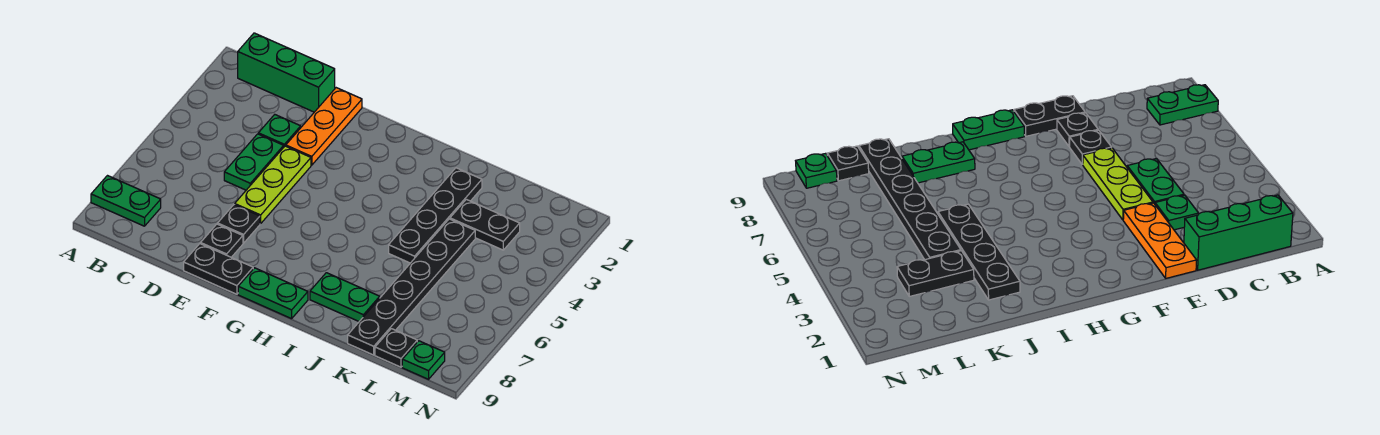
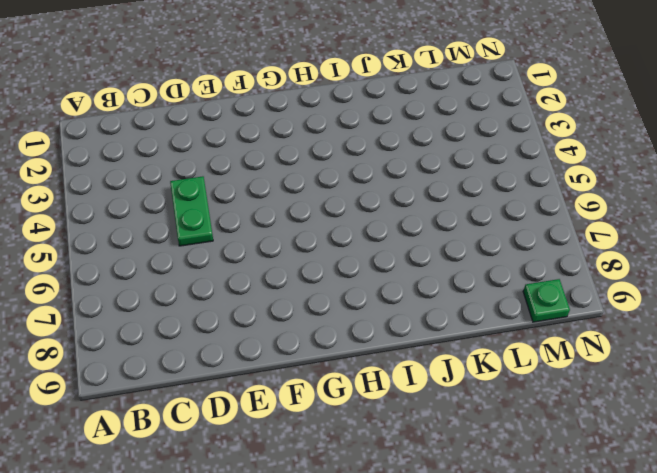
none -> green plate A8:B8 level 1
none -> green brick B1:D1 level 1
none -> green plate D3 level 1

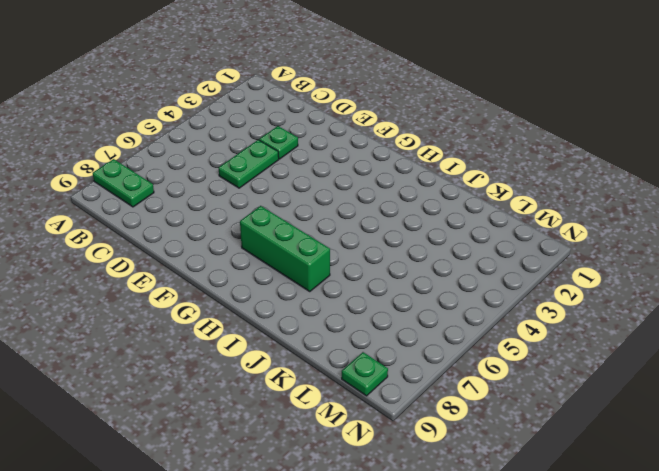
green brick G7:I7 level 1 -> green brick B1:D1 level 1
none -> orange plate E1:E3 level 1
none -> lime plate E4:E6 level 1
none -> black plate E7 level 1

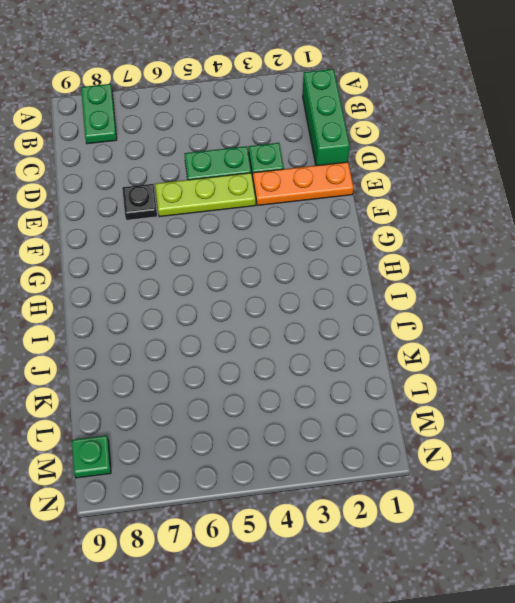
none -> black plate E8 level 1
none -> black plate E9:F9 level 1
none -> green plate G9:H9 level 1

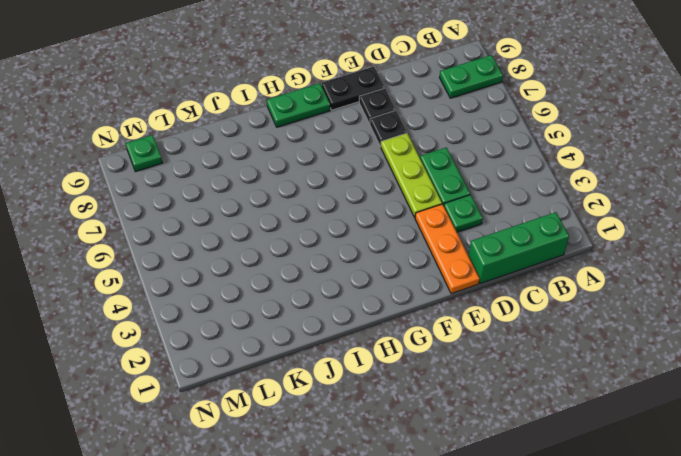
none -> green plate I8:J8 level 1
none -> black plate J2:J5 level 1
none -> black plate K3:L3 level 1

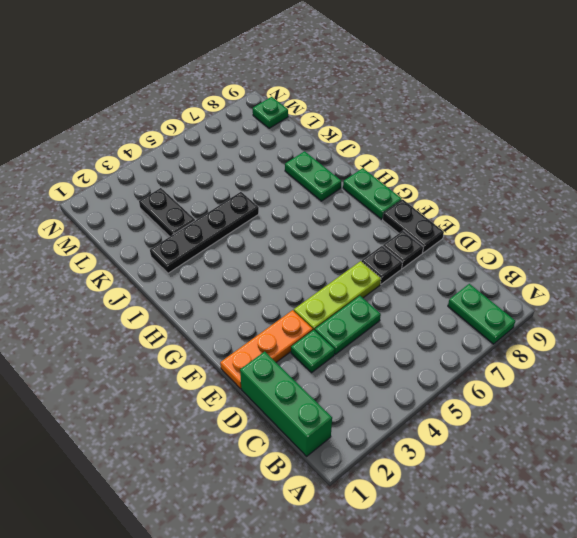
none -> black plate K4:K9 level 1
none -> black plate L9 level 1

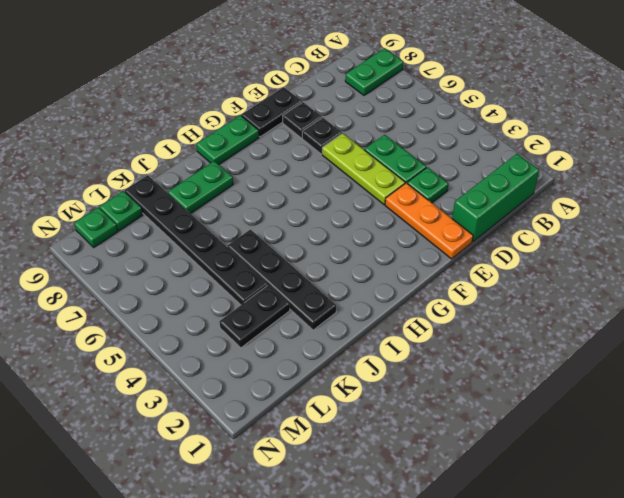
green plate L9 level 1 -> black plate L9 level 1

